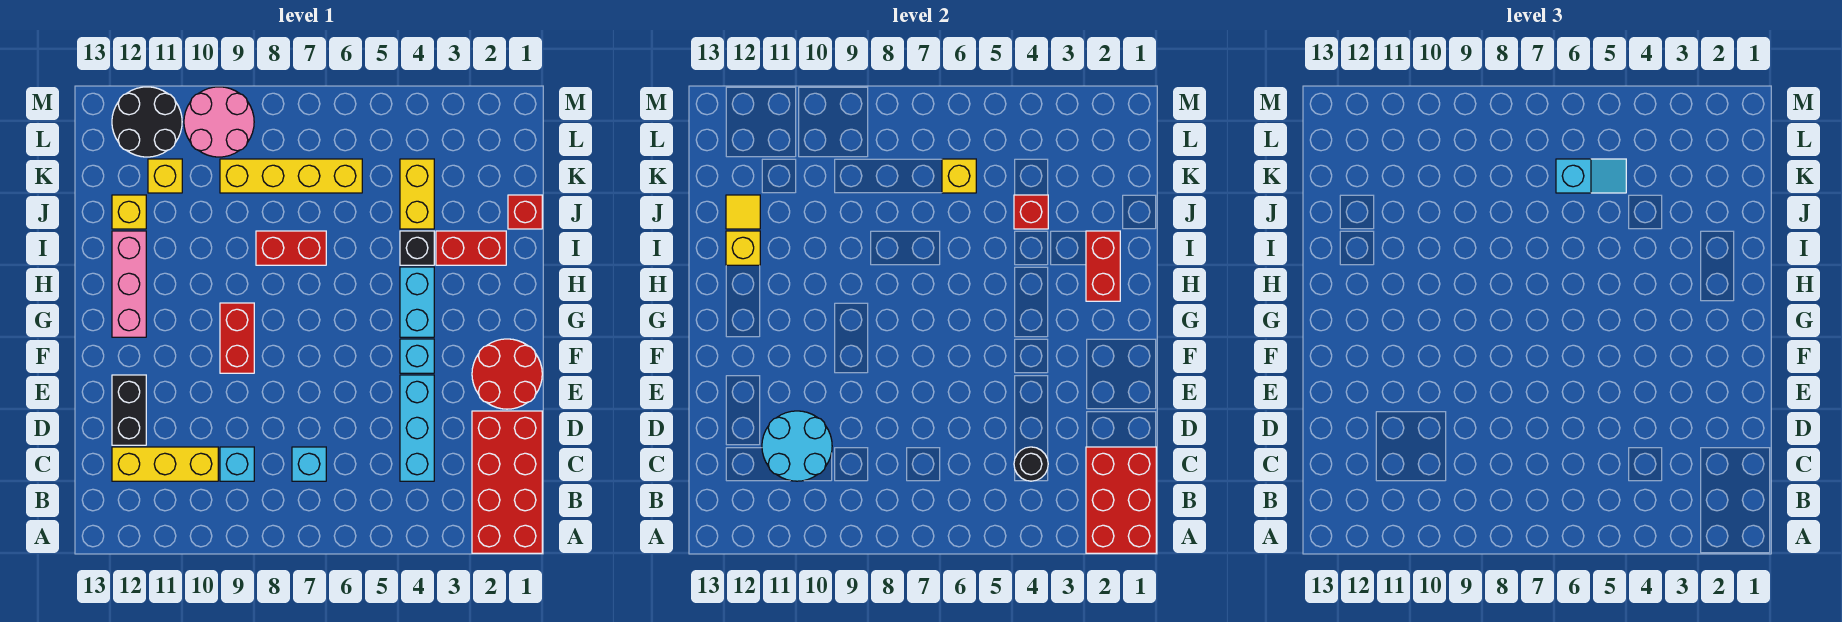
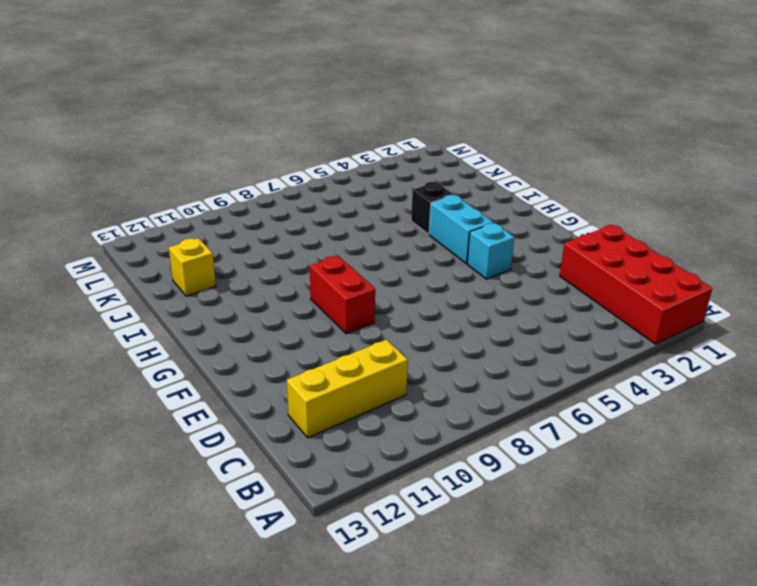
none -> cyan brick C4:E4 level 1
none -> cyan brick C7 level 1
none -> cyan brick C9 level 1
none -> black brick D12:E12 level 1

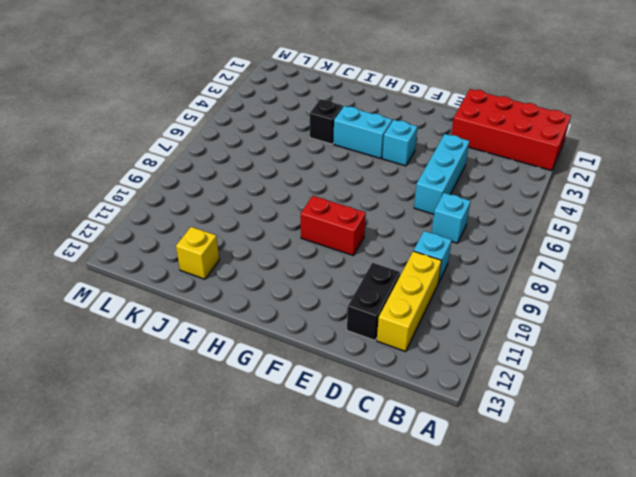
cyan brick D4:D6 level 1 -> cyan brick C4:E4 level 1
black brick D11:D12 level 1 -> black brick D12:E12 level 1
none -> red round brick E1:F2 level 1
none -> pink brick G12:I12 level 1
none -> red brick I2:I3 level 1
none -> red brick I7:I8 level 1

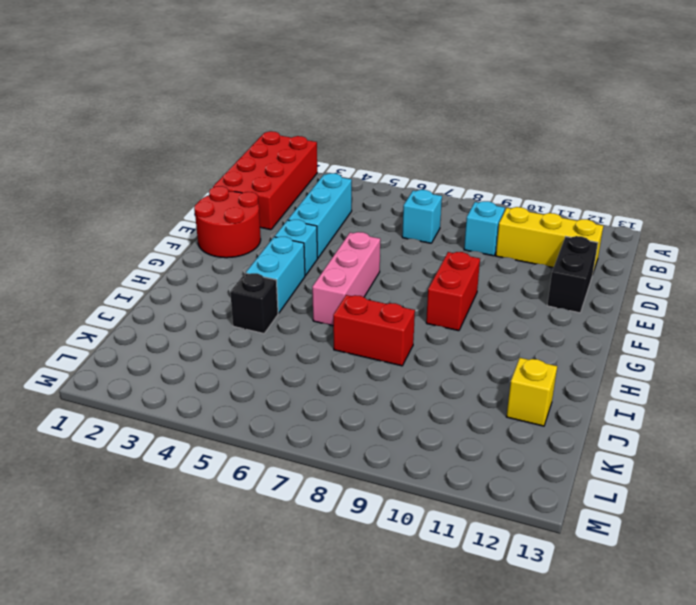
pink brick F6:H6 level 1 -> pink brick G12:I12 level 1
none -> red brick I2:I3 level 1
none -> red brick J1 level 1
none -> yellow brick J4:K4 level 1
none -> yellow brick K6:K9 level 1

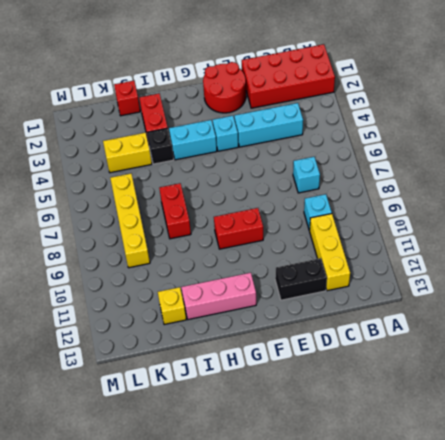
none -> yellow brick K11 level 1
none -> pink round brick L9:M10 level 1
none -> black round brick L11:M12 level 1
none -> red brick A1:C2 level 2

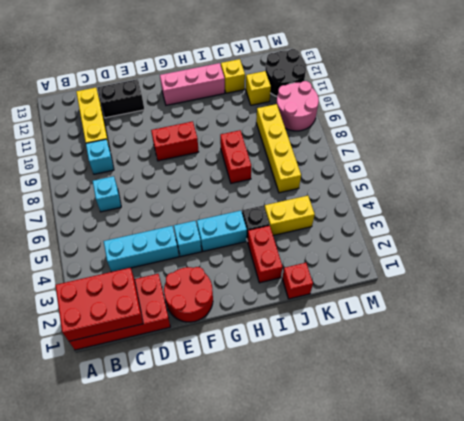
none -> black round brick C4 level 2
none -> cyan round brick C10:D11 level 2
none -> red brick H2:I2 level 2
none -> yellow brick I12 level 2

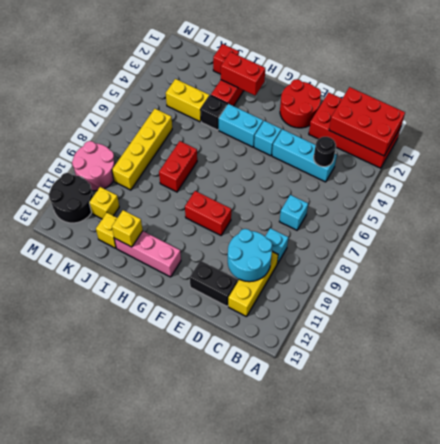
none -> red brick J4 level 2
none -> yellow tile J12 level 2
none -> yellow brick K6 level 2
none -> cyan slope K5:K6 level 3 top 6

